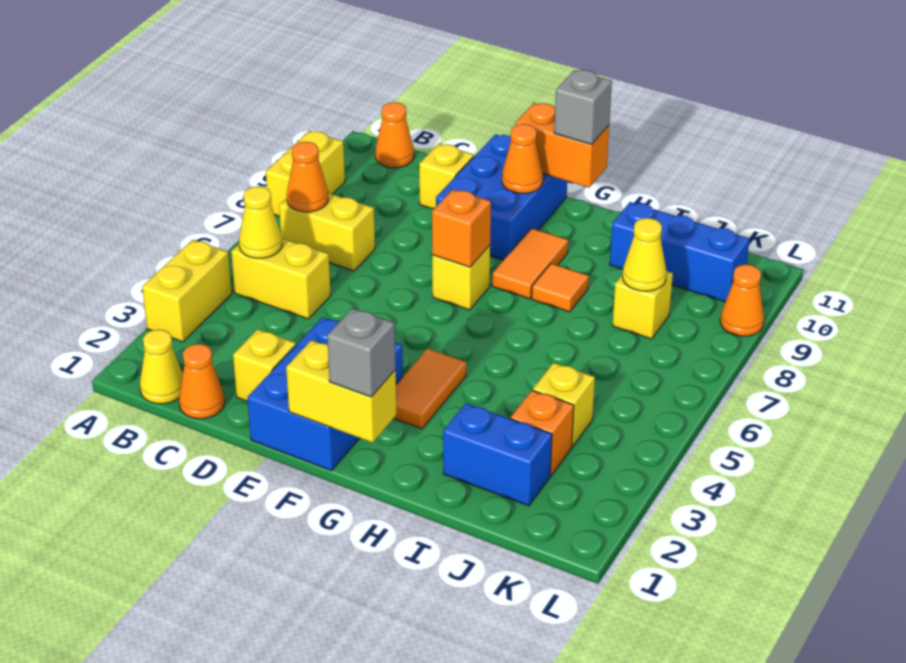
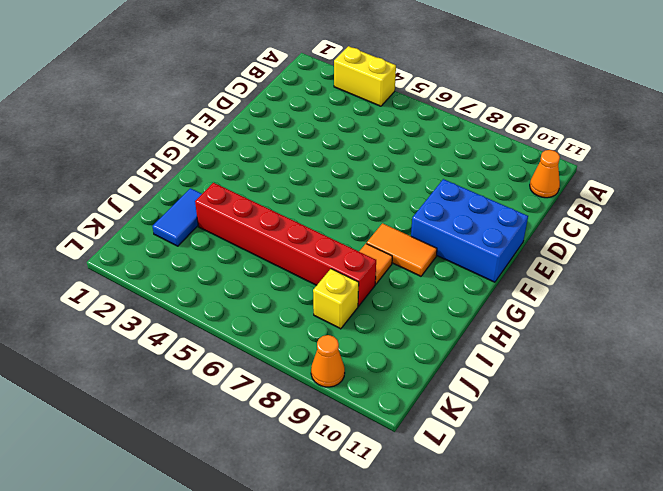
blue tile I2:J2 level 1 -> blue brick I2:J2 level 1
red brick I3:I8 level 1 -> none
none -> yellow brick A8:A9 level 1
none -> yellow cone B1 level 1
none -> yellow brick B5:C5 level 1
none -> yellow brick B7:C7 level 1

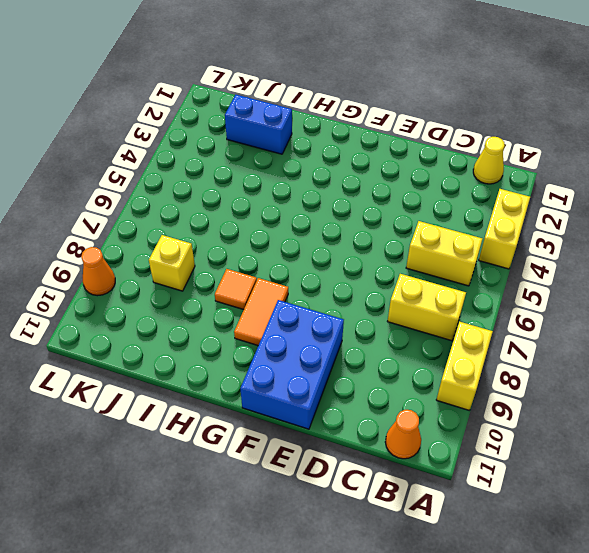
none -> orange cone C1 level 1
none -> yellow brick D2 level 1
none -> yellow brick D10 level 1
none -> blue brick E1:F3 level 1

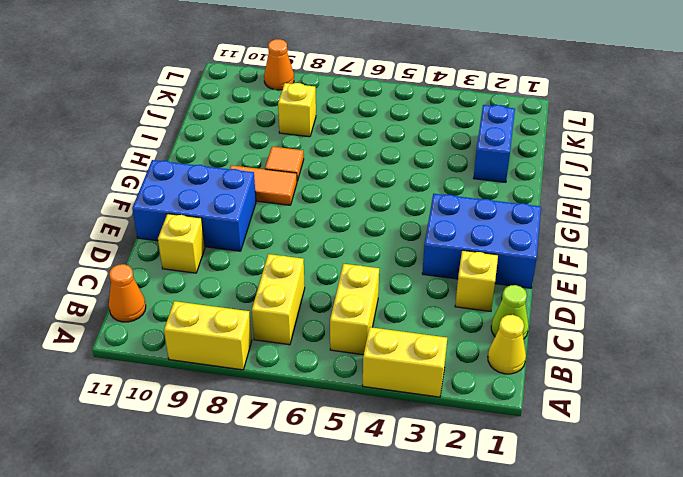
lime cone C1 level 1 -> orange cone C1 level 1
none -> yellow brick F7 level 1
none -> orange tile G3:G4 level 1
none -> blue brick I10:K10 level 1
none -> orange brick J3 level 1

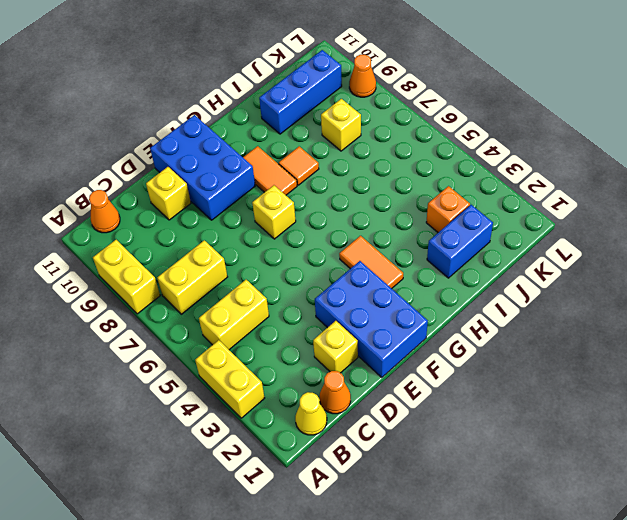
none -> yellow brick J4 level 1
none -> yellow cone B5 level 2
none -> orange cone B7 level 2
none -> yellow brick F1:G1 level 2

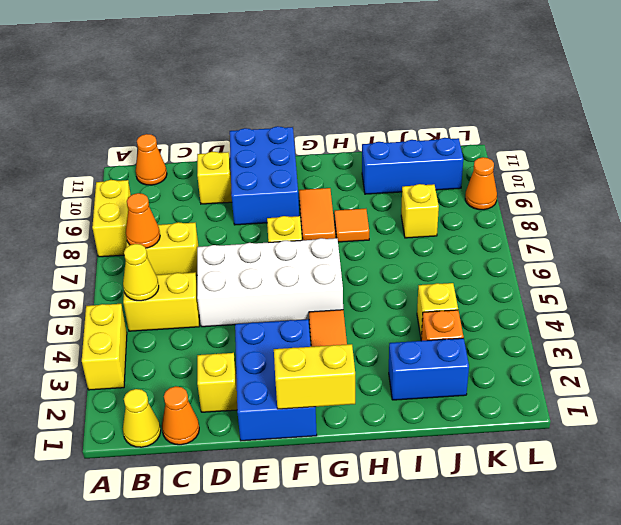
white brick D5:G6 level 1 -> none
none -> orange brick F7 level 2
none -> orange cone F10 level 2
none -> orange brick F11:G11 level 2
none -> yellow cone J8 level 2

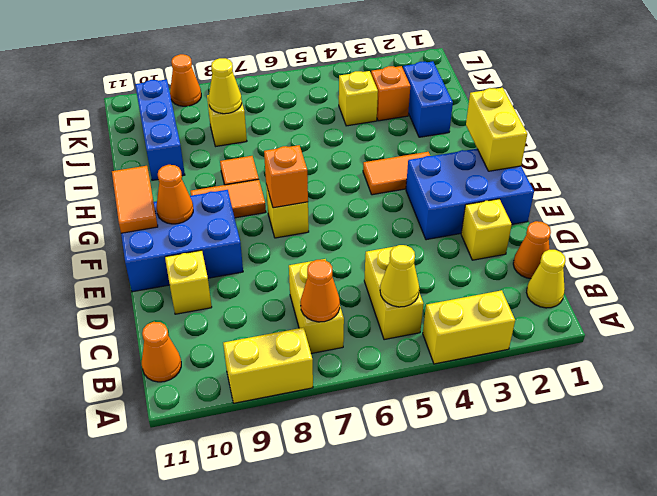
orange tile F11:G11 level 2 -> orange brick F11:G11 level 2
none -> grey brick G1 level 3
none -> grey brick G11 level 3

